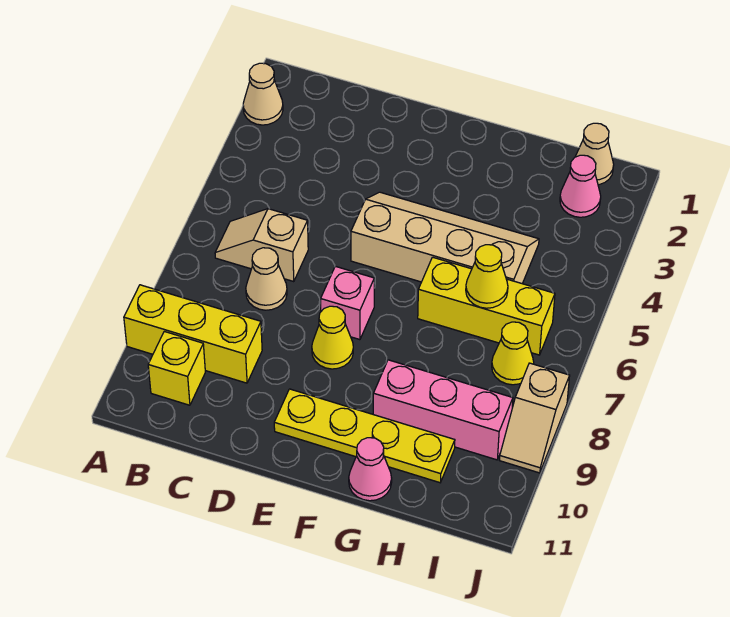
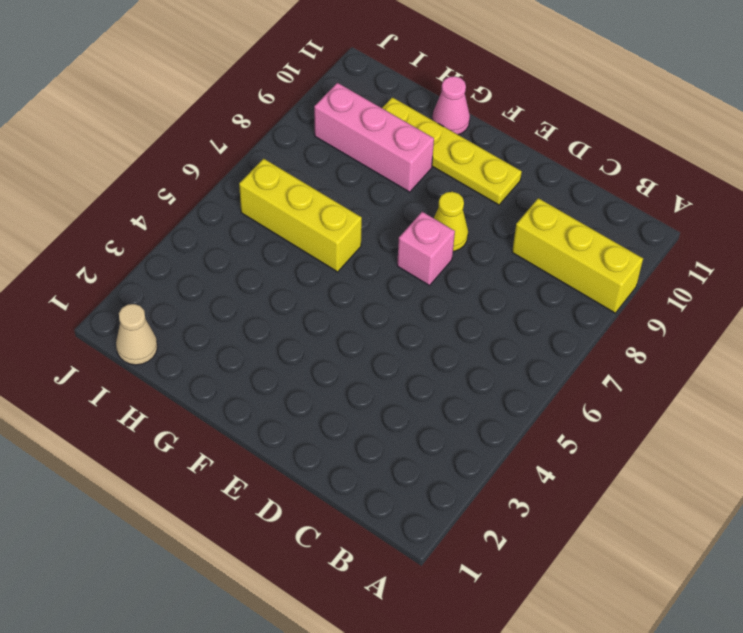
none -> tan cone A2 level 1
none -> tan slope B6:C6 level 1 top C
none -> yellow brick B10 level 1

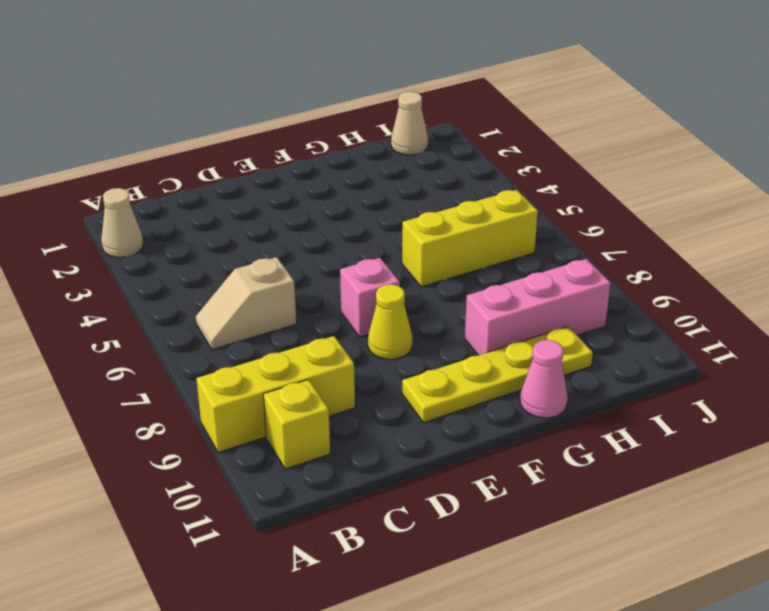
none -> tan cone C7 level 1
none -> tan slope E4:H5 level 1 top 5
none -> pink cone I2 level 1

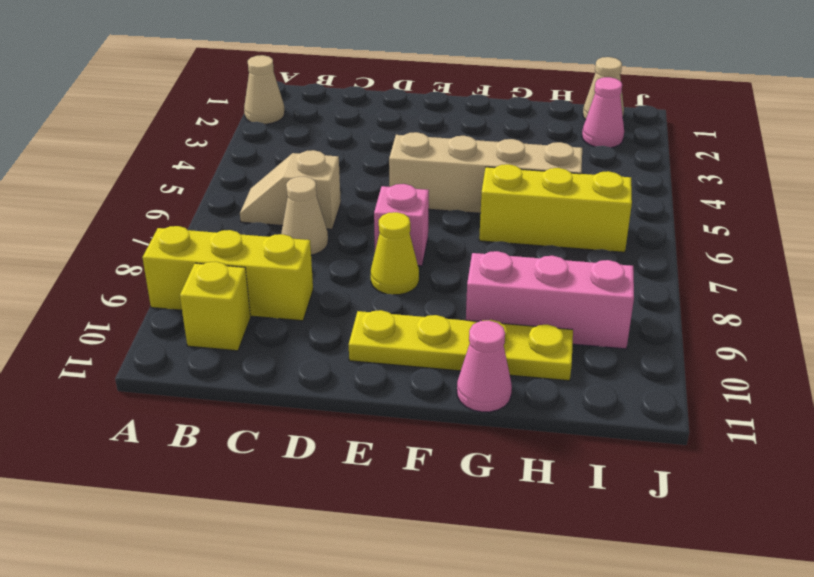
none -> yellow cone I7 level 1
none -> tan slope J8:J9 level 1 top 8
none -> yellow cone H6 level 2

